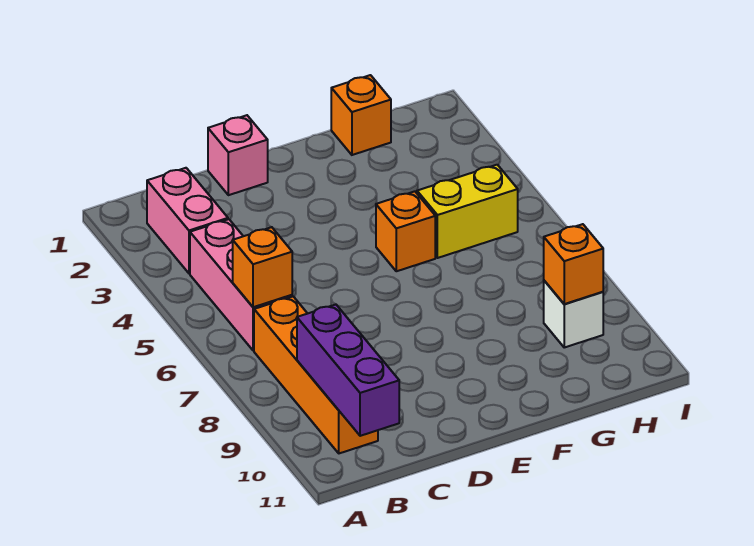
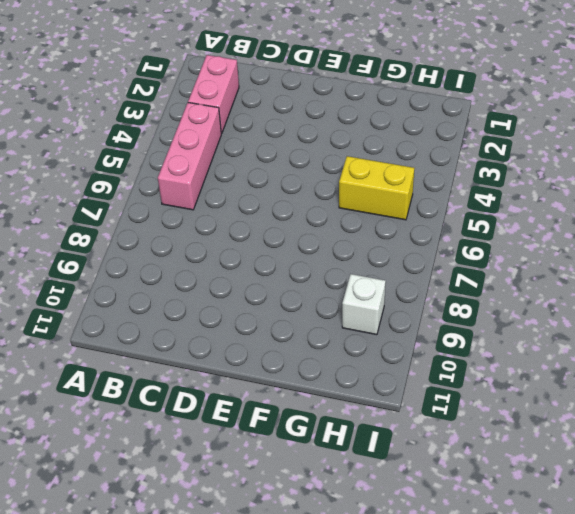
none -> orange brick B7:B10 level 1
none -> pink brick D1 level 1

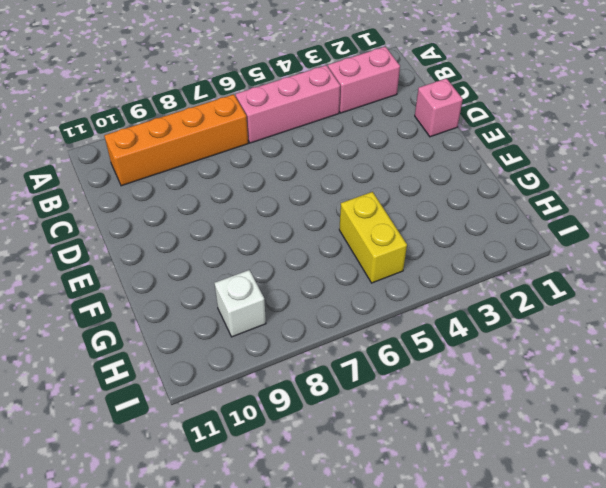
none -> orange brick F5 level 1
none -> orange brick G1 level 1

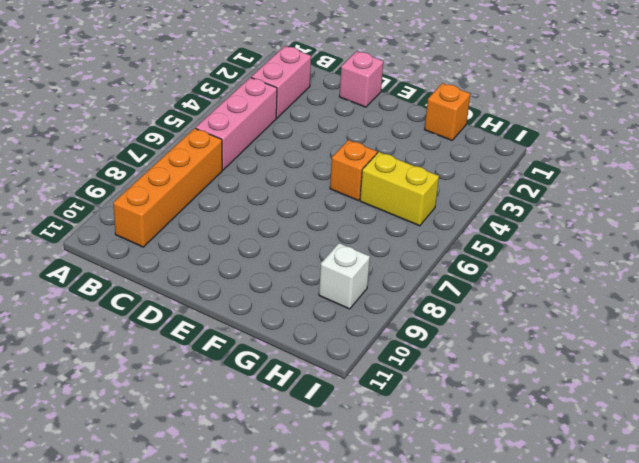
none -> orange brick B6 level 2
none -> purple brick B9:B11 level 2

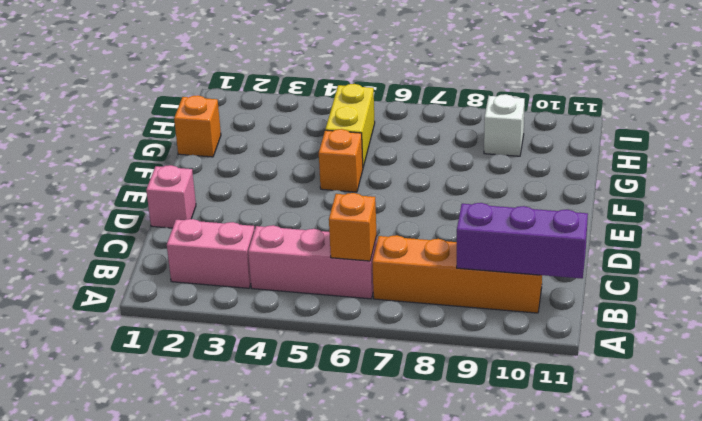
none -> orange brick H9 level 2

